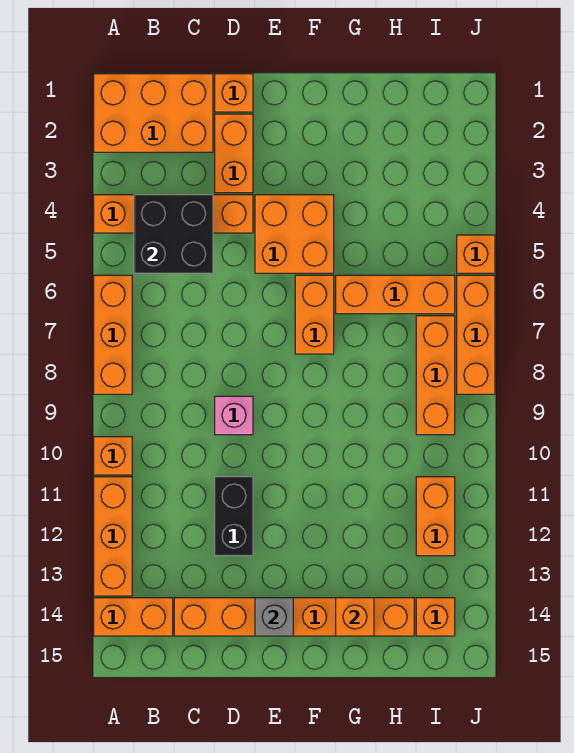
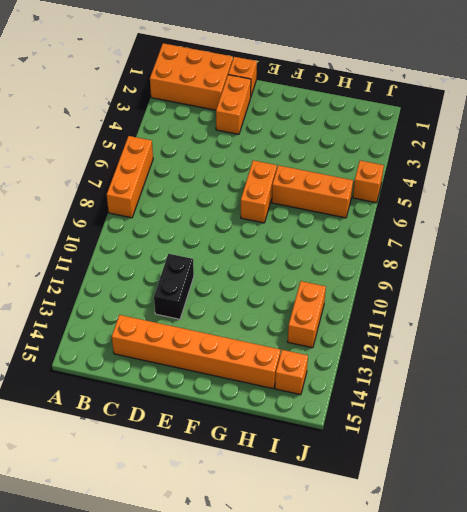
none -> orange brick A4:D4 level 1
none -> orange brick A10 level 1
none -> orange brick A11:A13 level 1

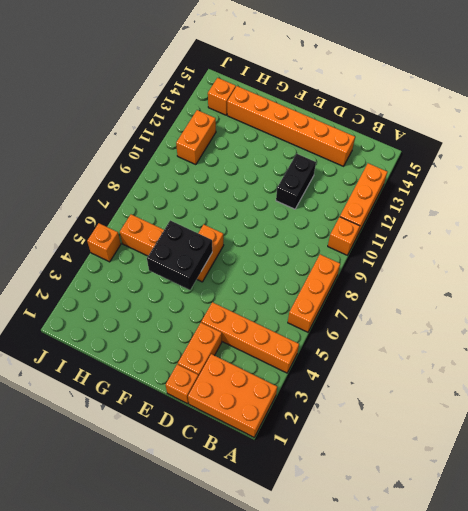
black brick F5:G6 level 2 -> black brick B4:C5 level 2
none -> orange brick A14:B14 level 1
none -> pink brick D9 level 1
none -> orange brick E4:F5 level 1

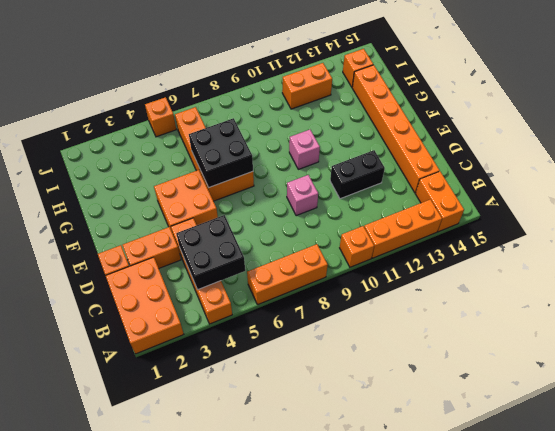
black brick F6:G7 level 2 -> none
pink brick F10 level 1 -> none
none -> orange brick I7:I9 level 1
none -> orange brick J6:J8 level 1
none -> grey brick E14 level 2

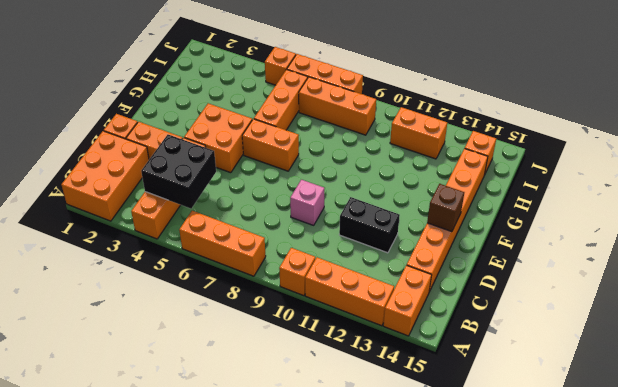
brown brick E14 level 2 -> grey brick E14 level 2
none -> orange brick G14 level 2

